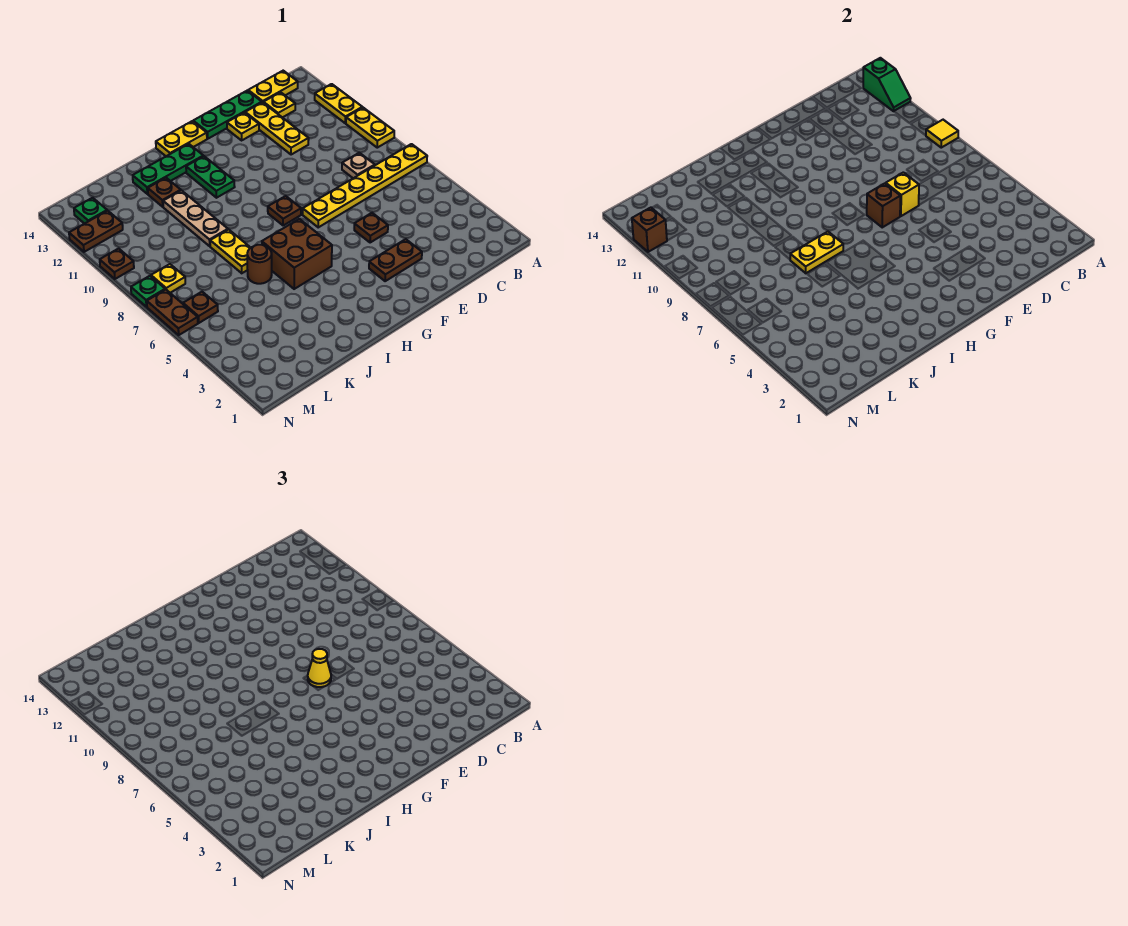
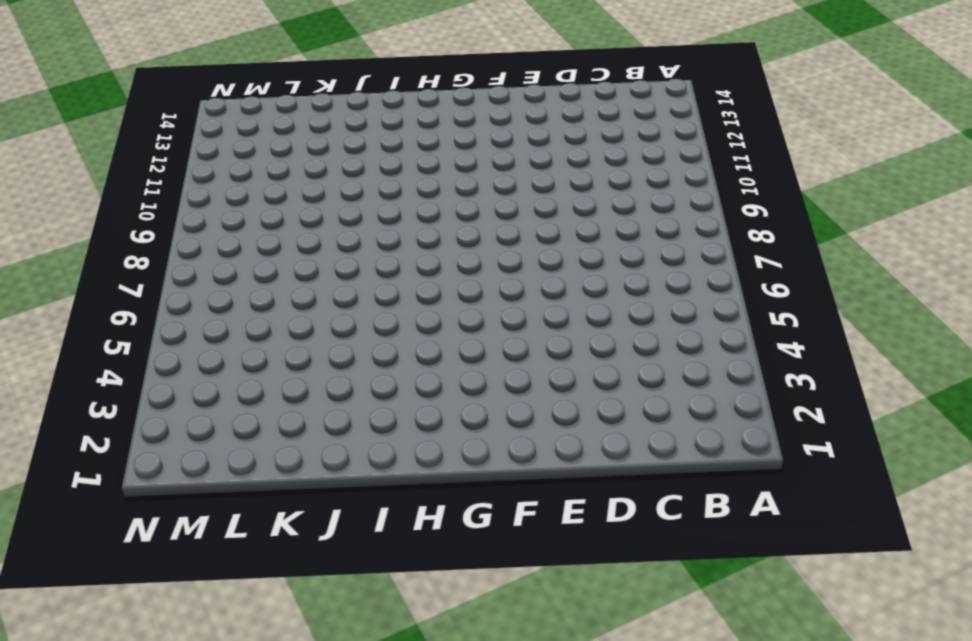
none -> yellow plate A7:F7 level 1
none -> yellow plate A9:A10 level 1
none -> yellow plate A11:A12 level 1
none -> yellow plate B14:C14 level 1

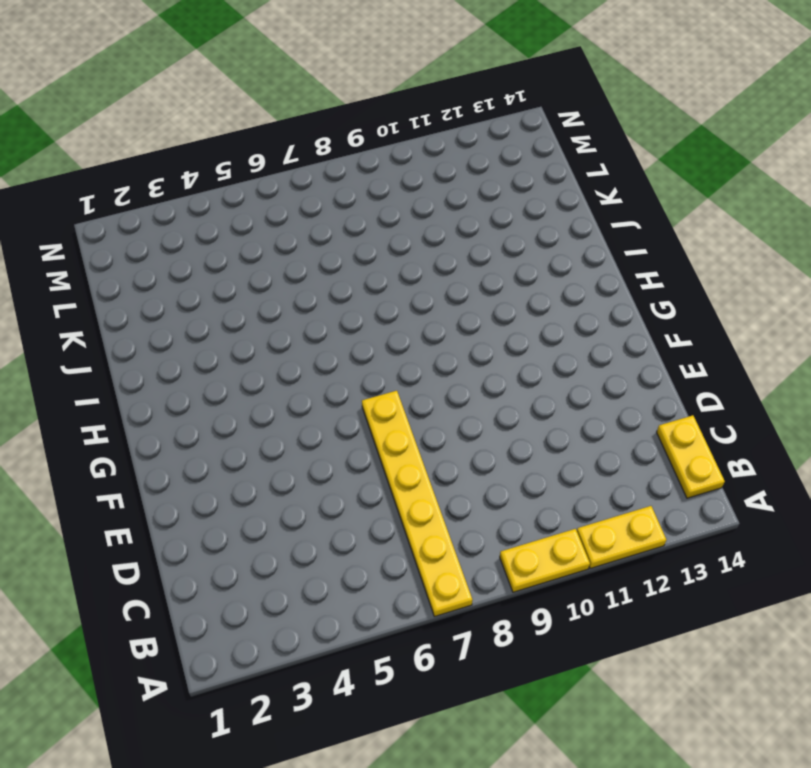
none -> tan plate C8 level 1
none -> yellow plate C13 level 1
none -> yellow plate D11:D13 level 1
none -> green plate D14:F14 level 1

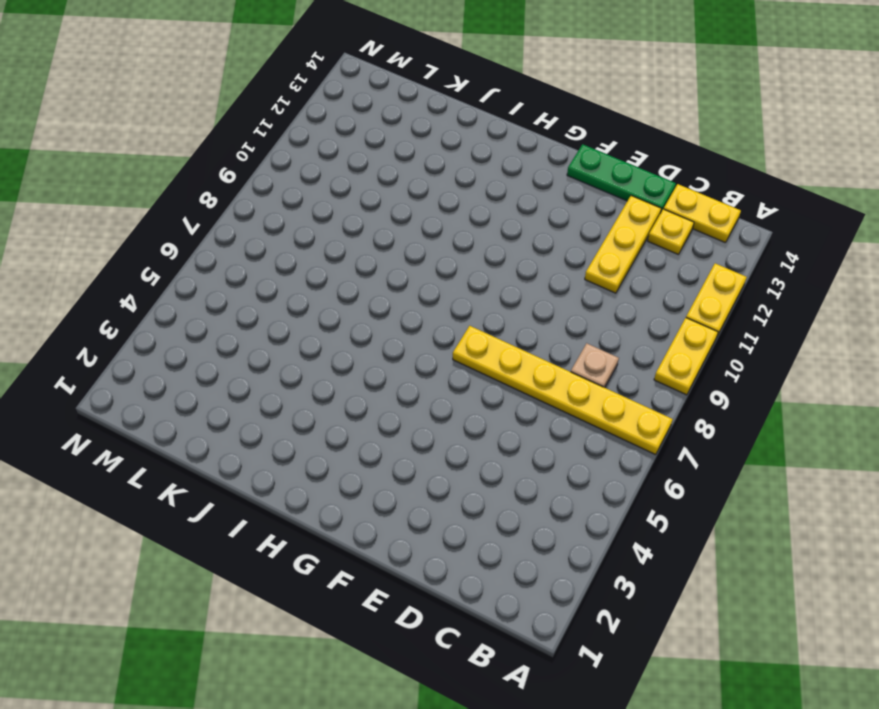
none -> brown plate E3:F3 level 1
none -> brown plate E5 level 1
none -> yellow plate E13 level 1
none -> brown plate G8 level 1

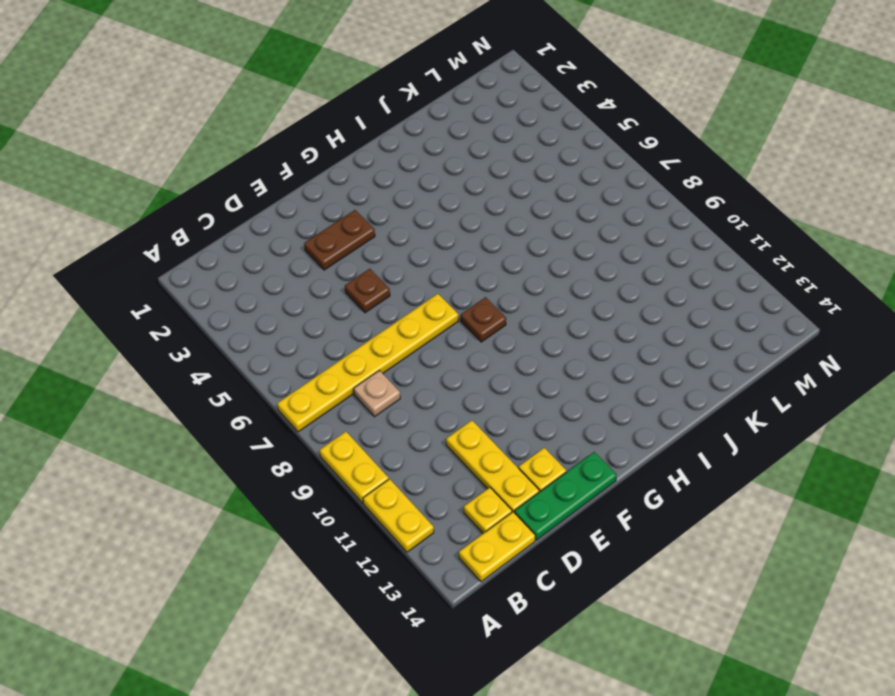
none -> yellow plate G14:H14 level 1
none -> brown brick H5:I6 level 1
none -> green plate H11:H12 level 1
none -> green plate H13:J13 level 1

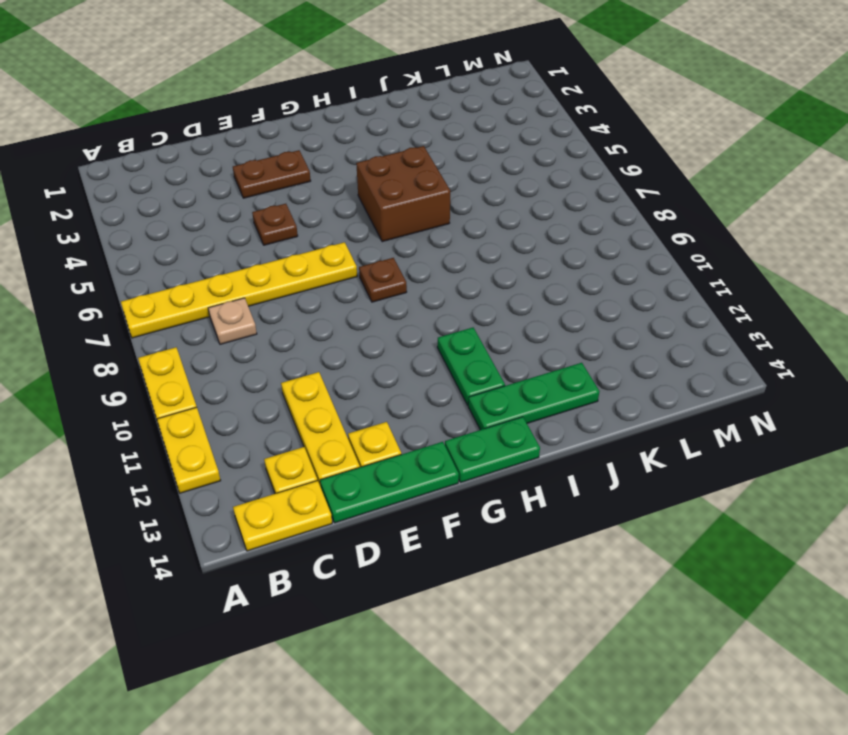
green plate G14:H14 level 1 -> yellow plate G14:H14 level 1
none -> brown round brick J6 level 1
none -> yellow plate J7:J8 level 1
none -> tan plate J9:J11 level 1
none -> brown plate J12 level 1

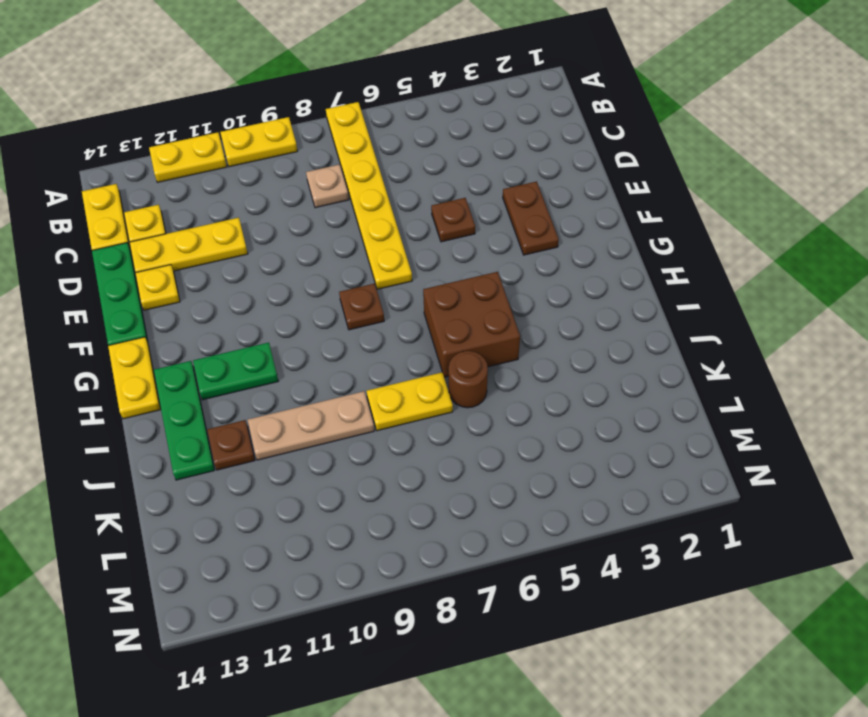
none -> brown plate M6 level 1
none -> yellow plate M8 level 1
none -> brown plate M12:N12 level 1
none -> green plate M13 level 1

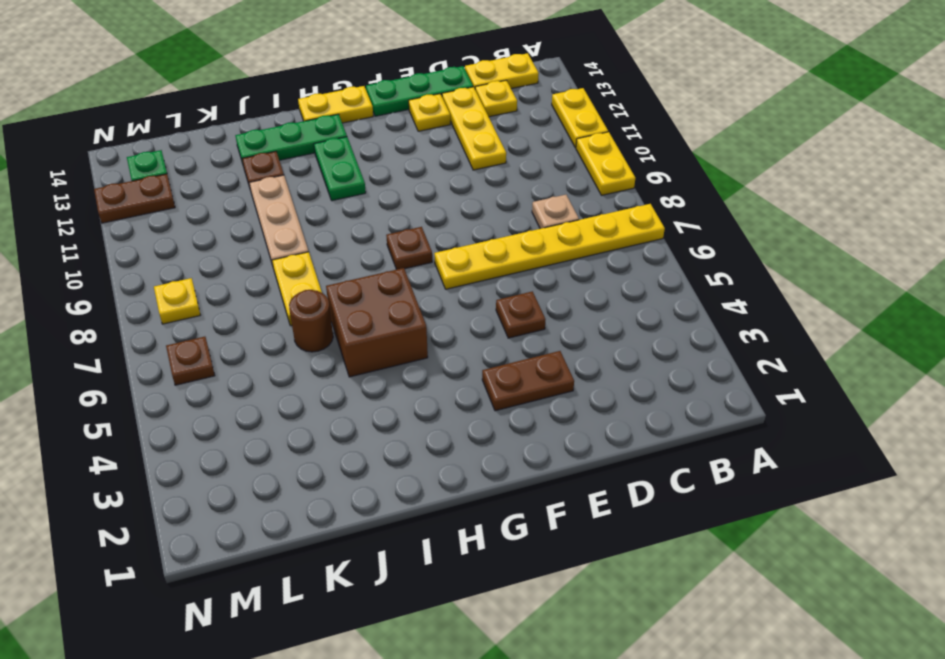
none -> brown plate N6:N7 level 1
none -> green plate N8 level 1
none -> brown plate N10 level 1
none -> yellow tile A9 level 2

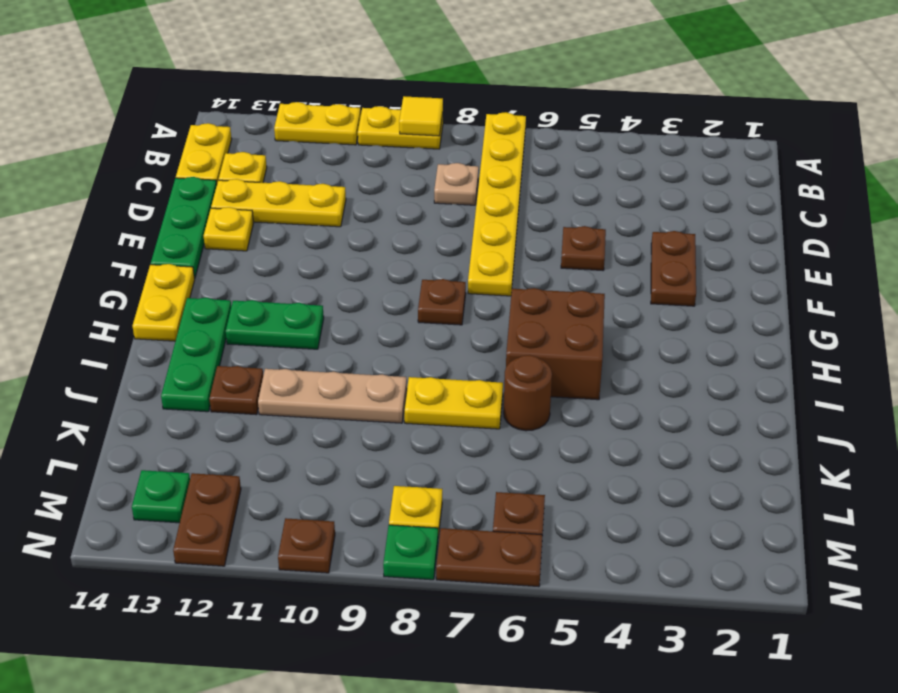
none -> green slope A12:A13 level 2 top 13
none -> yellow brick E7 level 2
none -> brown brick F7 level 2
none -> yellow plate I7:J7 level 2

